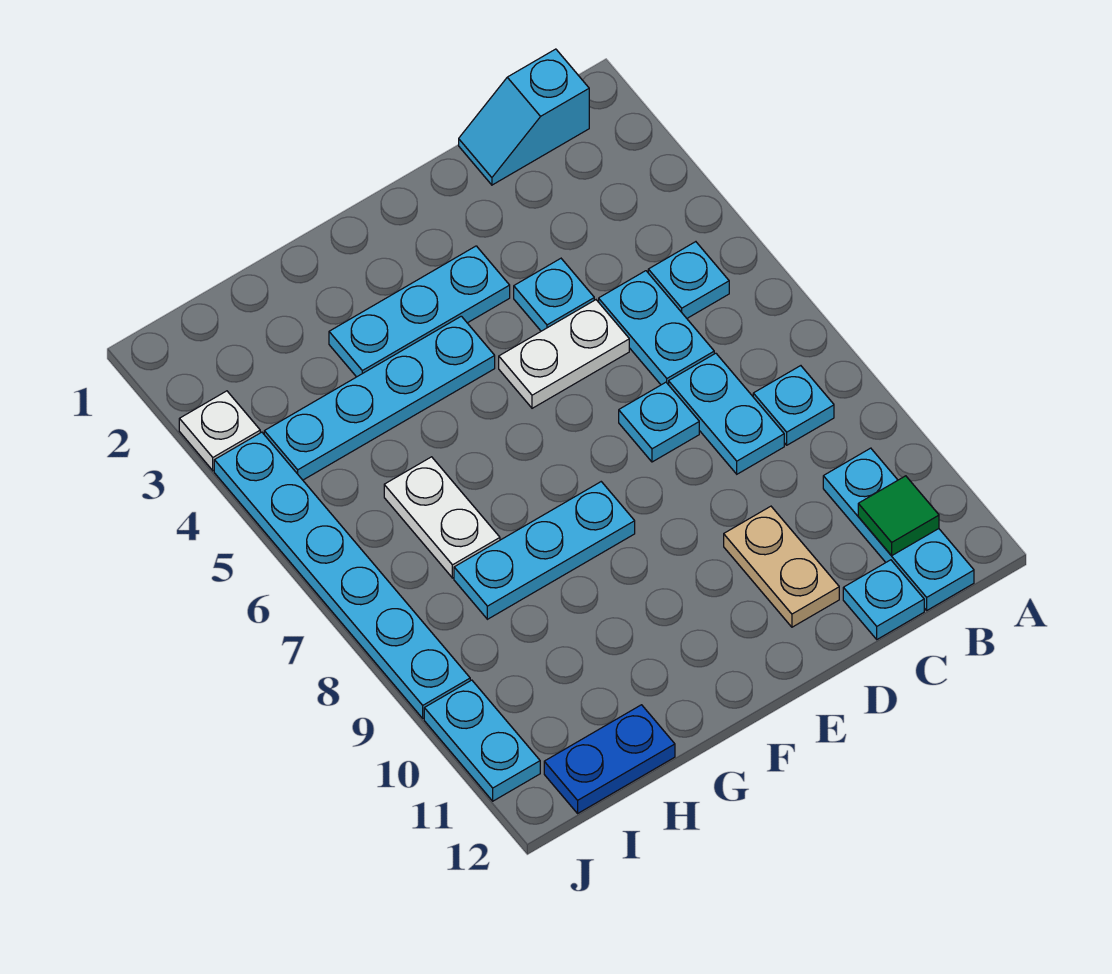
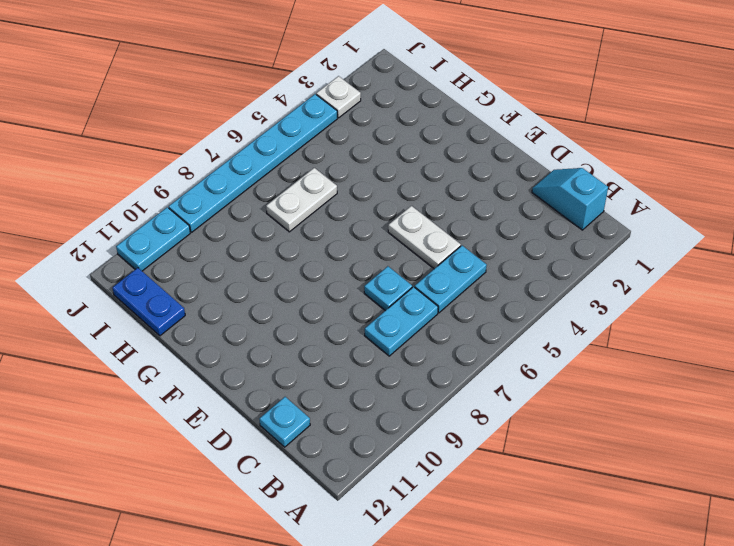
none -> cyan plate B5 level 1
none -> cyan plate B8 level 1
none -> cyan plate B10:B12 level 1

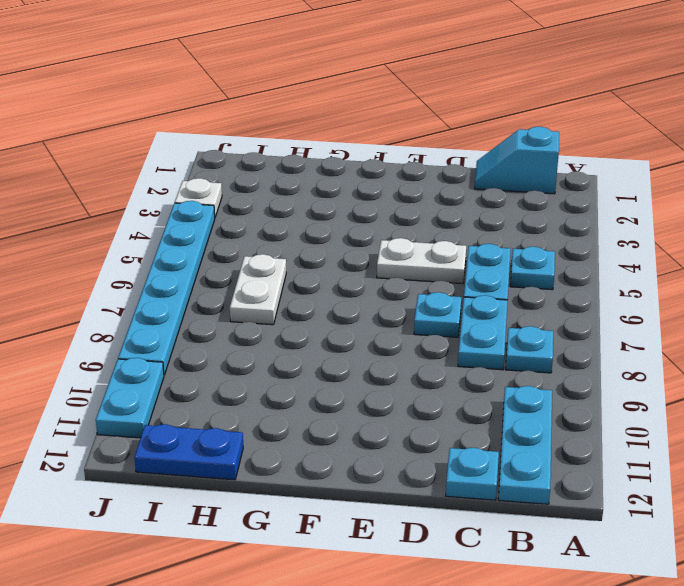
none -> cyan plate D4 level 1
none -> tan plate D10:D11 level 1
none -> cyan plate E3:G3 level 1

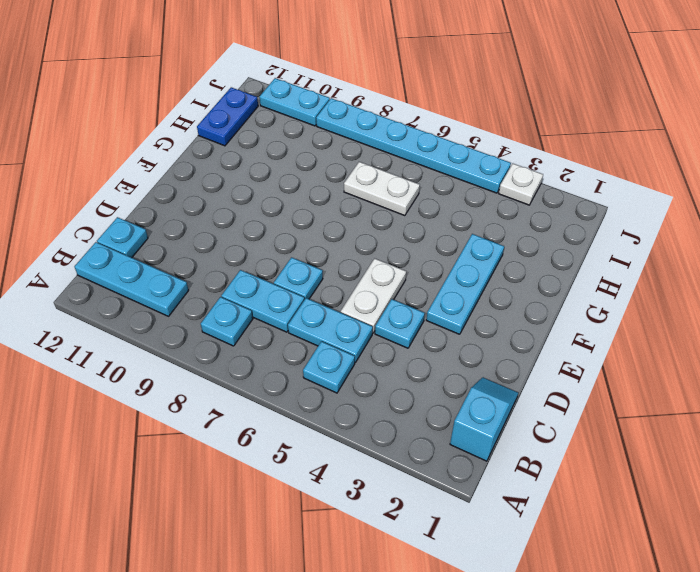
none -> tan plate D10:D11 level 1
none -> cyan plate F4:I4 level 1
none -> cyan plate F8:H8 level 1

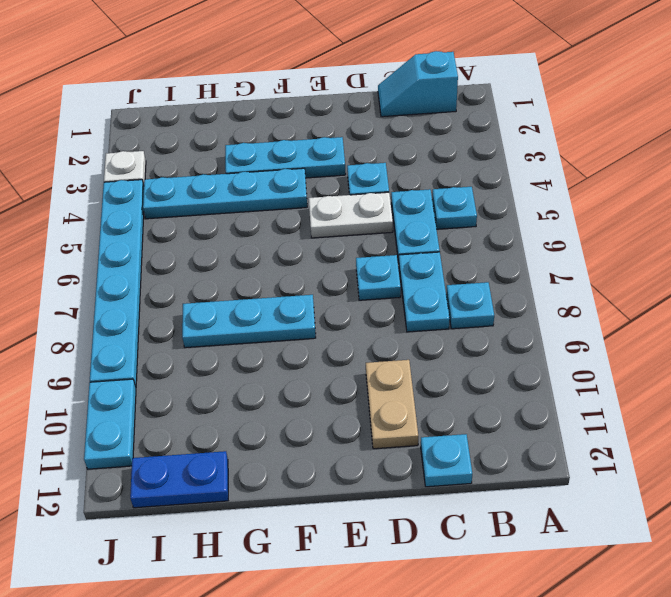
none -> cyan plate B10:B12 level 1
none -> white plate H6:H7 level 1
none -> green tile B11 level 2

